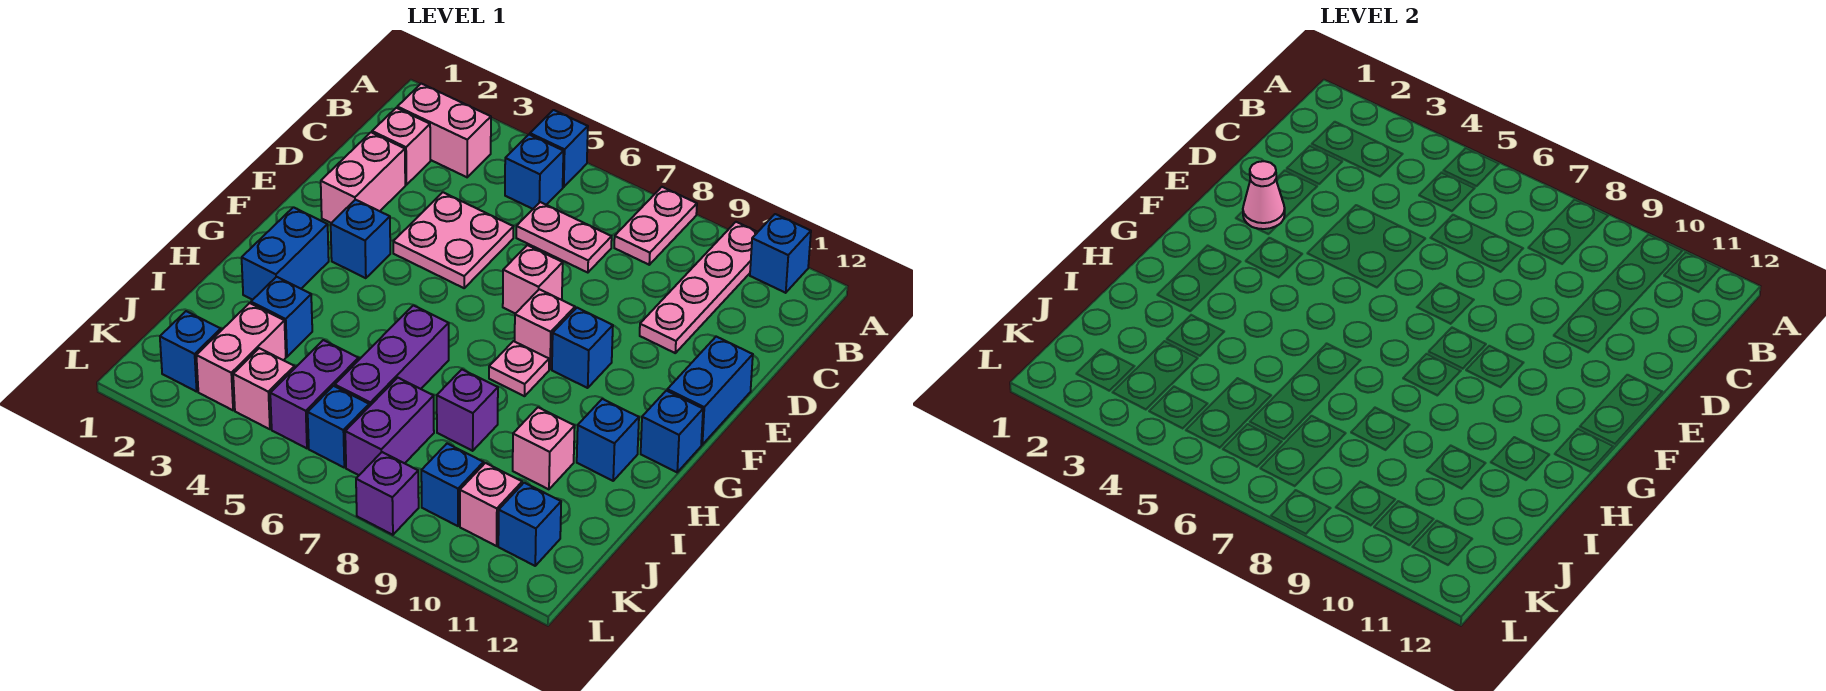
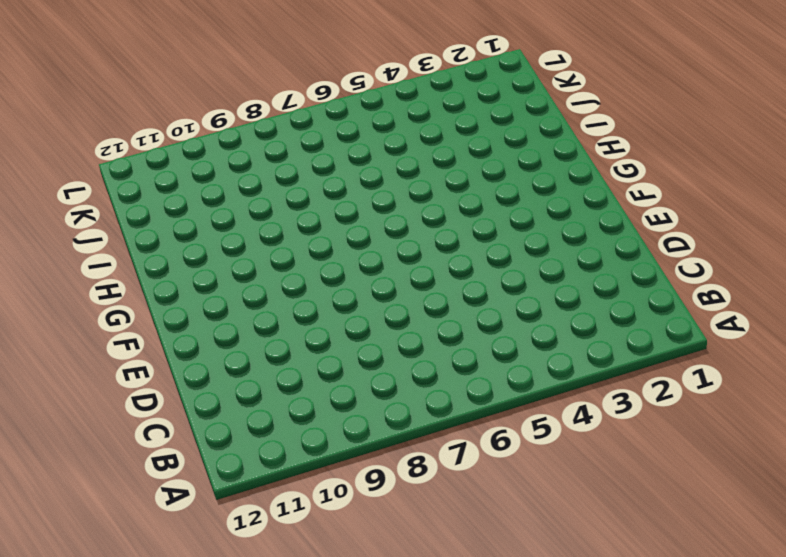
none -> blue brick A5 level 1
none -> pink plate A8:B8 level 1
none -> pink plate A10:D10 level 1
none -> blue brick A11 level 1

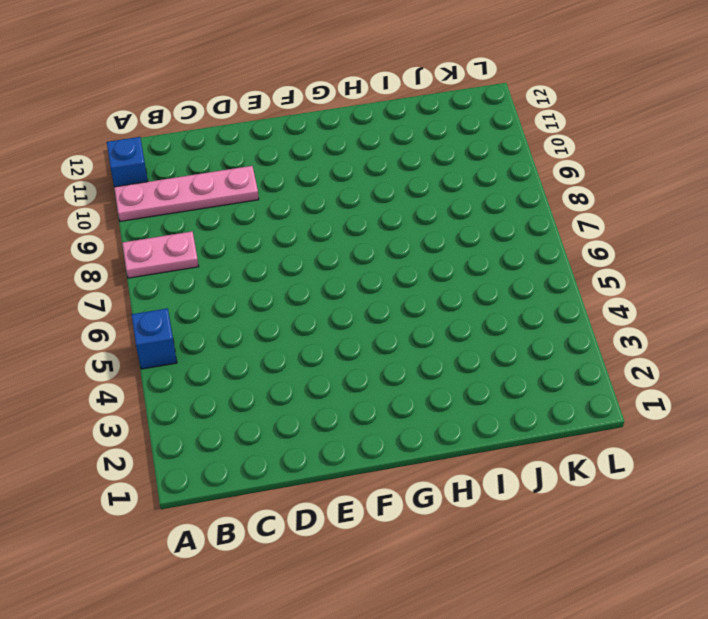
none -> pink brick B2:B3 level 1
none -> blue brick B5 level 1
none -> pink brick C2 level 1
none -> pink plate C6:C7 level 1

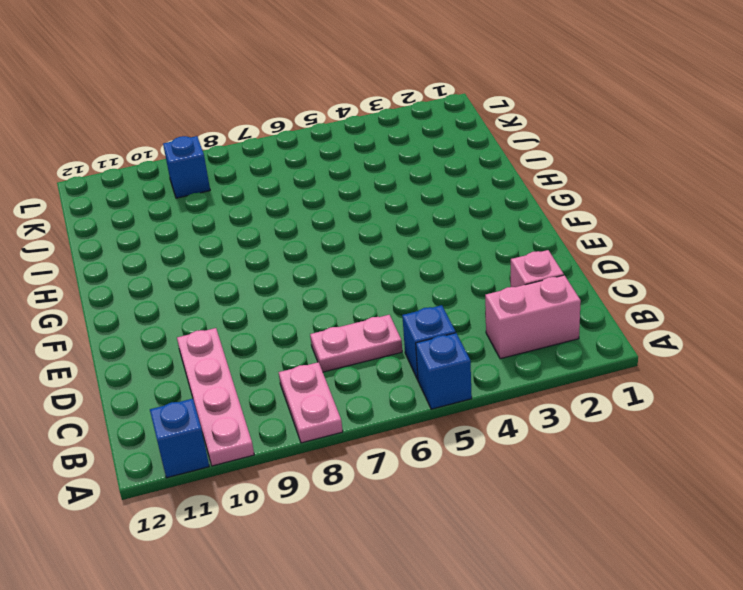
none -> pink brick D2:E2 level 1
none -> pink plate D4:E5 level 1
none -> pink brick E7 level 1
none -> blue brick E12:F12 level 1

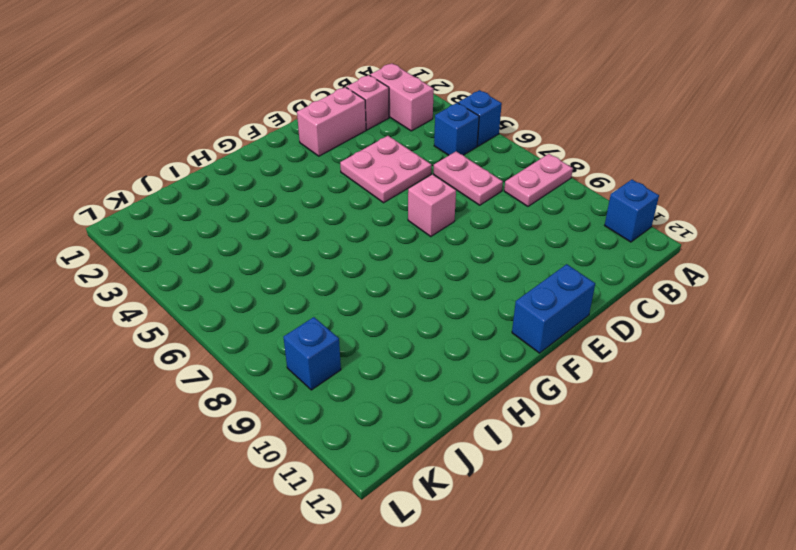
none -> pink plate A10:D10 level 1
none -> blue brick F3 level 1
none -> pink brick F8 level 1
none -> blue brick F9 level 1

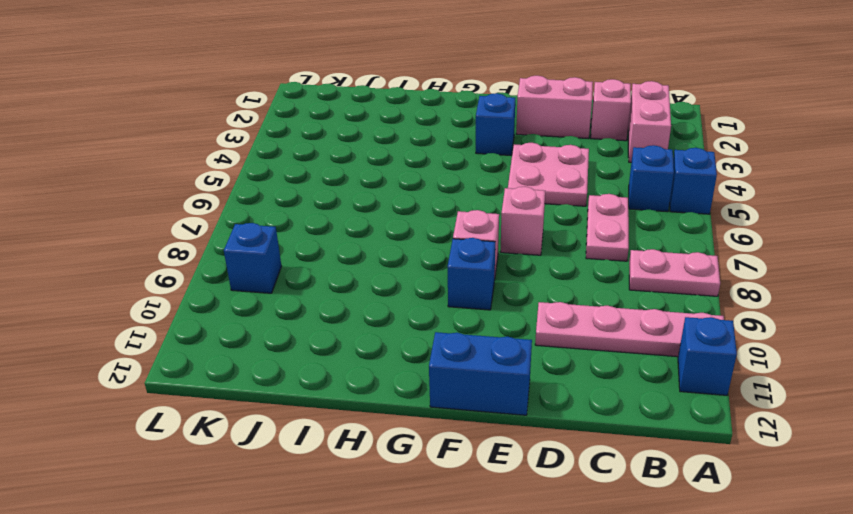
none -> blue brick G2:H2 level 1
none -> pink plate G8 level 1
none -> blue brick G12 level 1
none -> purple brick H6:J6 level 1

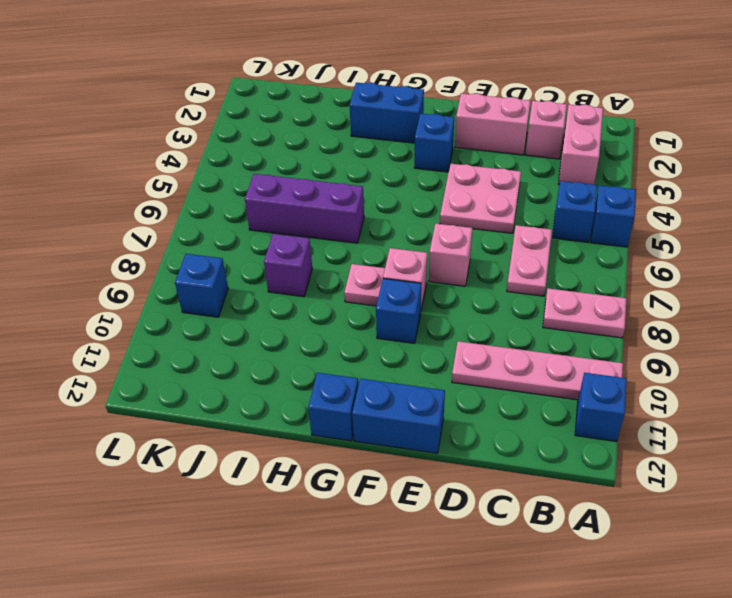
none -> blue brick H11 level 1
none -> blue brick I3 level 1
none -> pink brick I10 level 1
none -> pink brick J3:K3 level 1

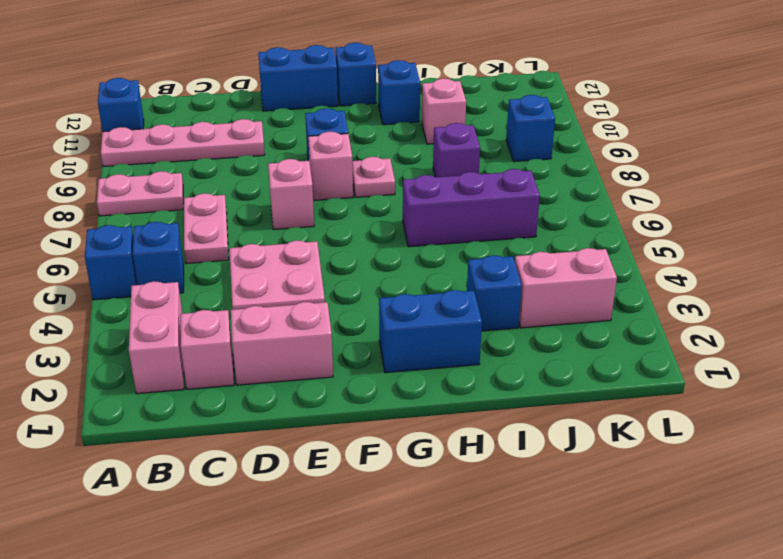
none -> blue brick F3 level 1
none -> purple brick J5:K5 level 1
none -> purple brick J7:K7 level 1
none -> blue brick K2 level 1

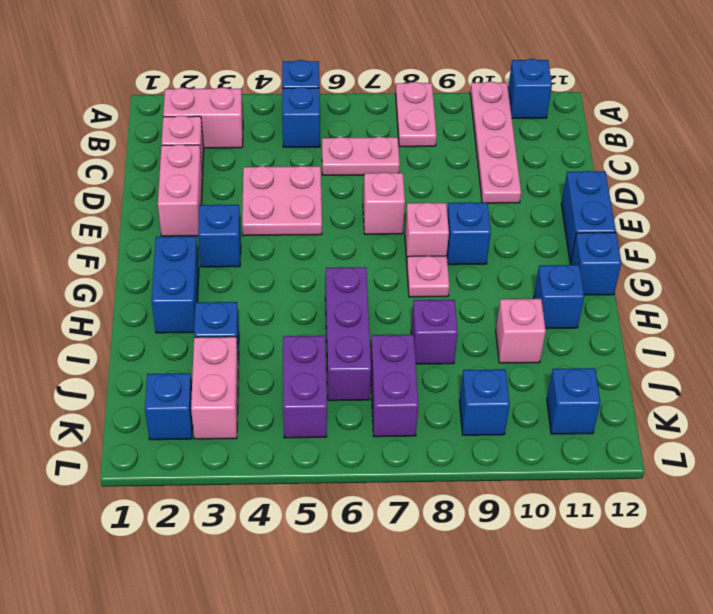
none -> pink brick K4 level 1
none -> blue brick K6 level 1
none -> pink brick K10 level 1
none -> purple brick L8 level 1

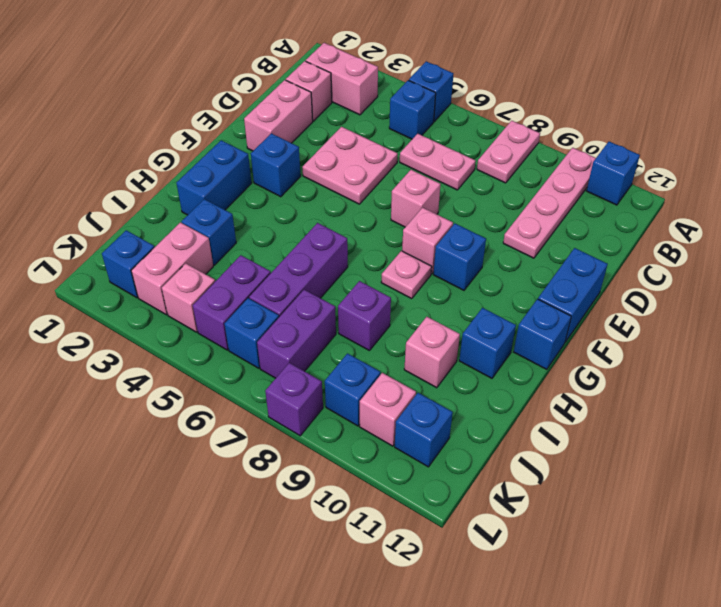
none -> pink cone E2 level 2

